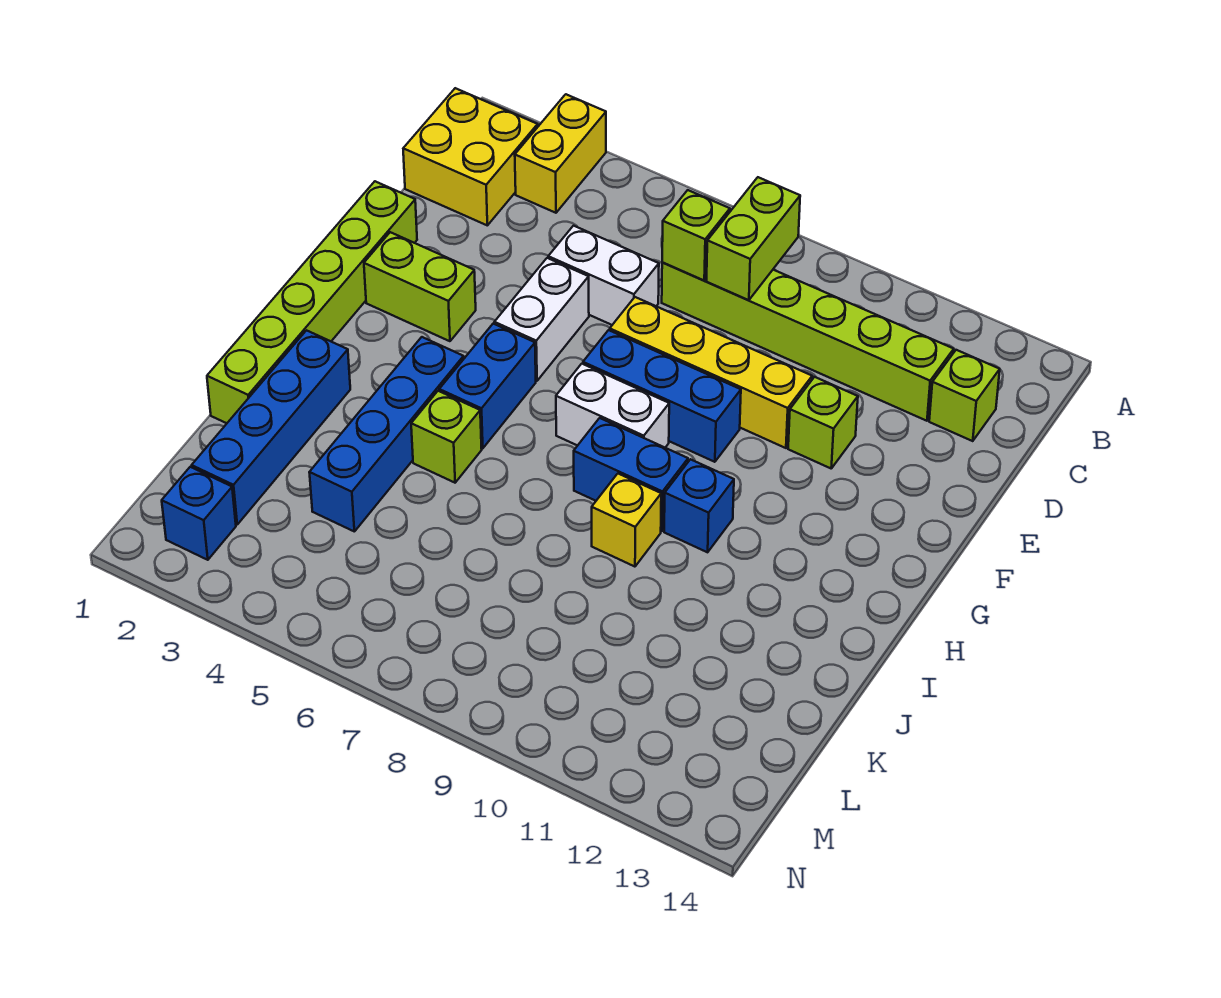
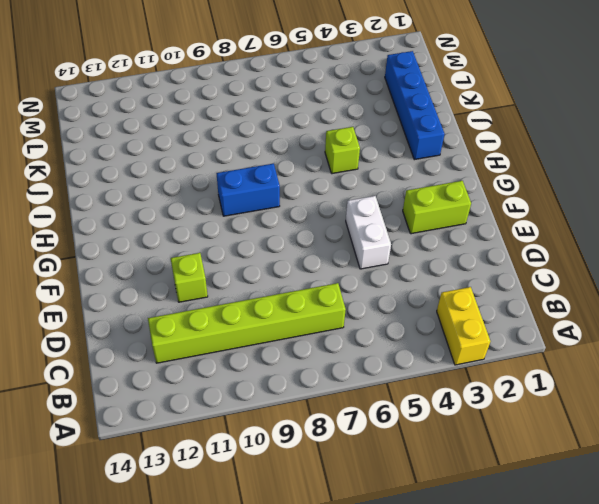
none -> yellow brick B1:C2 level 1
none -> lime brick C13 level 1
none -> white brick D5:D6 level 1

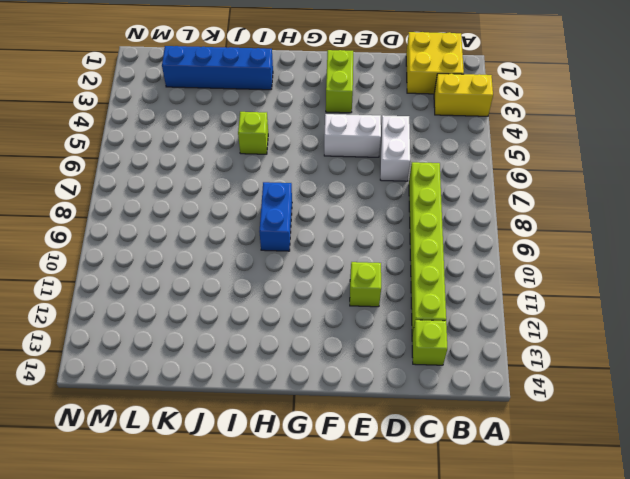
none -> lime brick E1:J1 level 1
none -> yellow brick E7:E10 level 1
none -> blue brick F7:F9 level 1

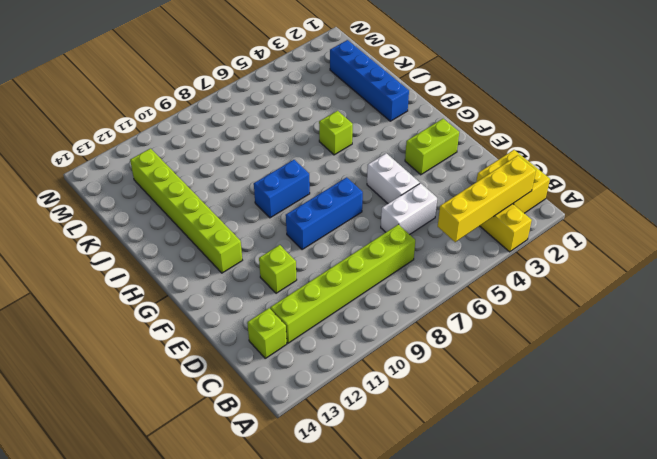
yellow brick B2:B5 level 2 -> yellow brick E7:E10 level 1
lime brick G12:L12 level 1 -> lime brick E1:J1 level 1
none -> blue brick G5:H5 level 1
none -> white brick G7:G8 level 1
none -> blue brick H4:K4 level 1

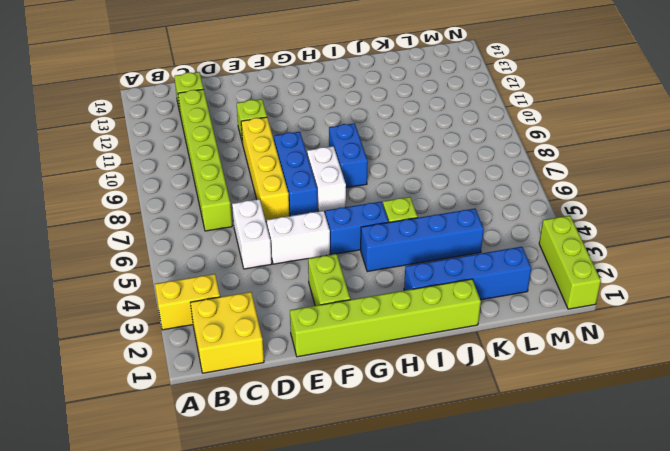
lime brick N1:N3 level 1 -> none
none -> blue brick H10 level 1
none -> yellow brick I9 level 1
none -> blue brick M2 level 1

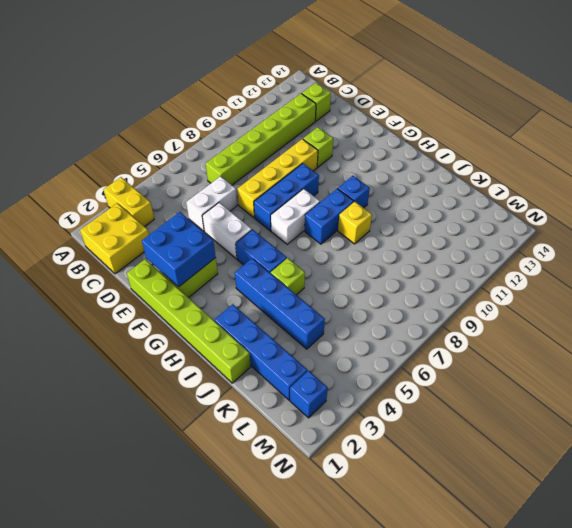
blue brick E2:F3 level 2 -> none
none -> lime brick B8:C8 level 2
none -> lime brick C7 level 2

